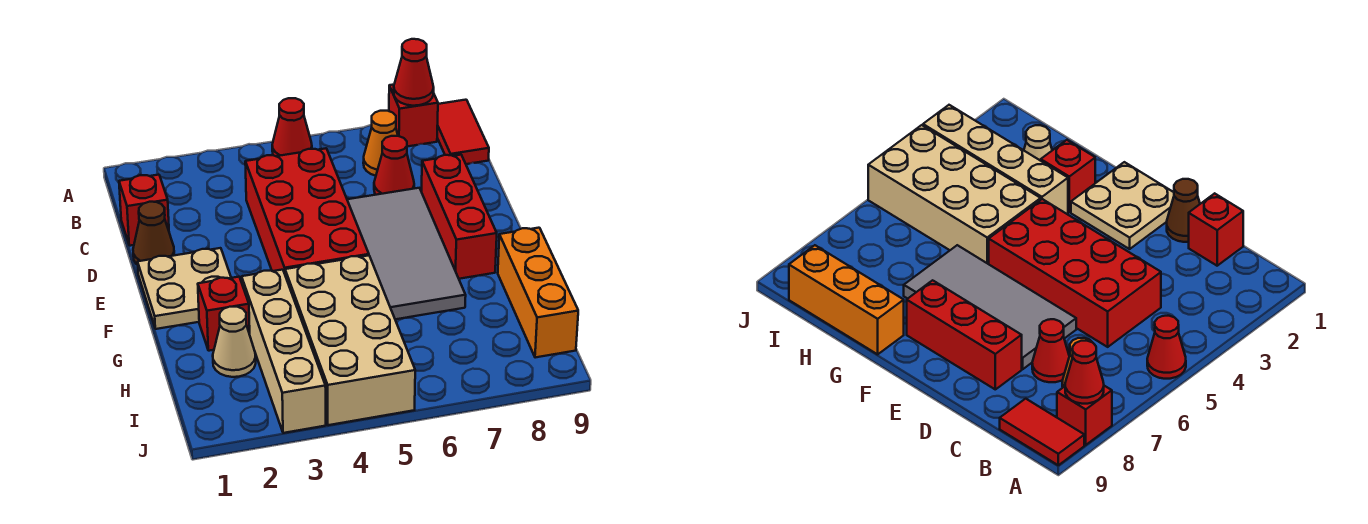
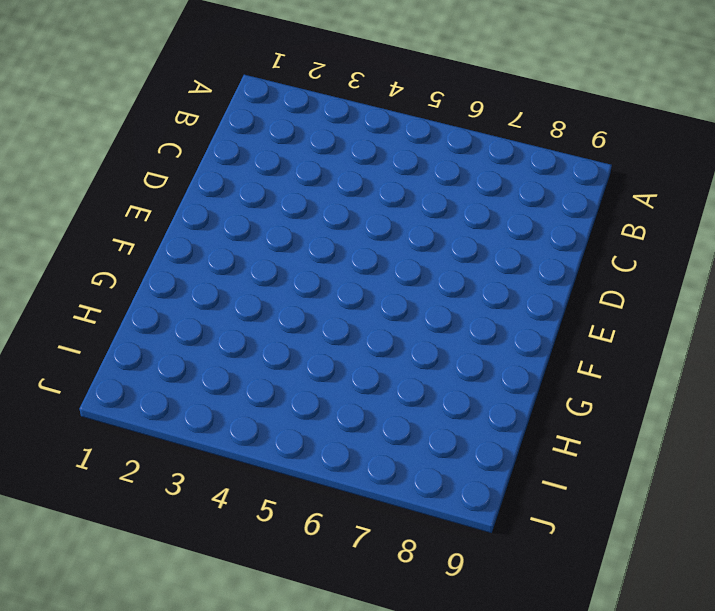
none -> red cone A5 level 1
none -> red brick A8 level 1
none -> red tile A9:B9 level 1

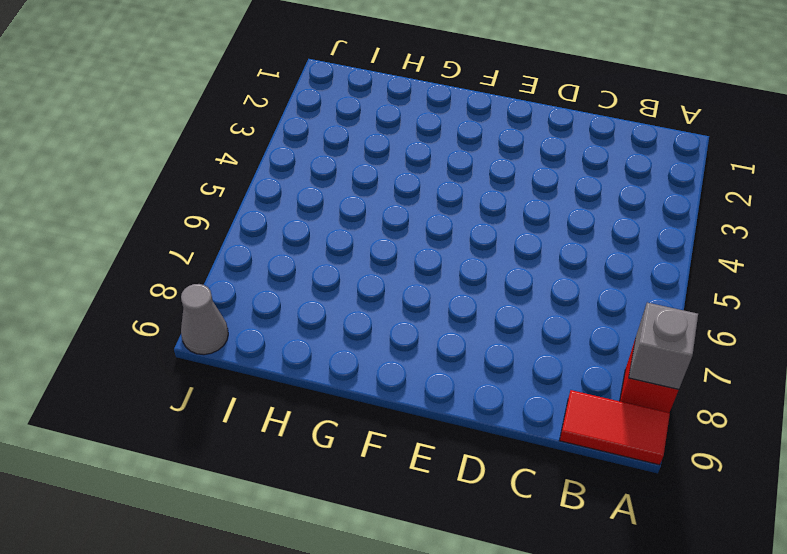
grey brick A8 level 2 -> red cone A8 level 2
grey cone J9 level 1 -> none
none -> red cone A5 level 1
none -> orange cone B7 level 1
none -> red brick C1 level 1

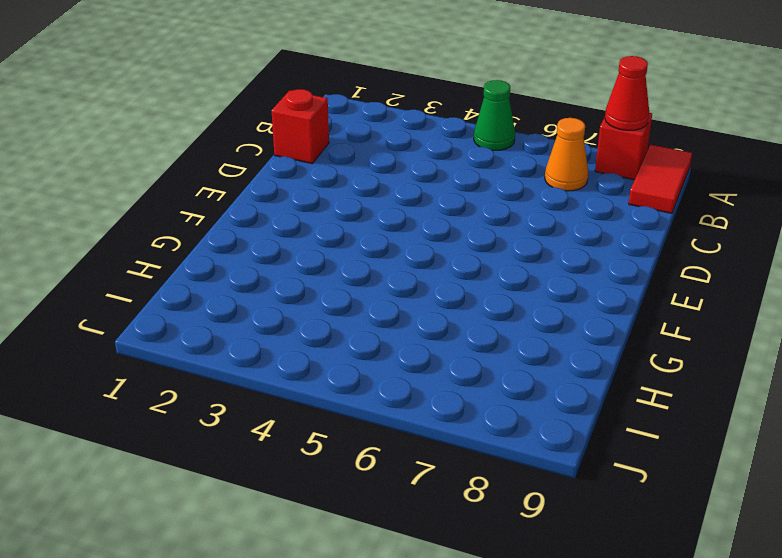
green cone A5 level 1 -> red cone A5 level 1
none -> red brick C4:F5 level 1
none -> red cone C7 level 1
none -> brown cone D1 level 1

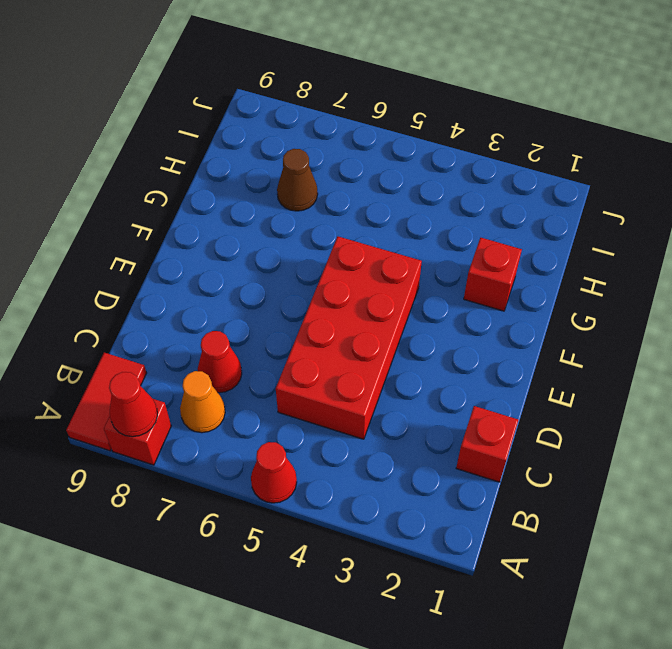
brown cone H7 level 1 -> brown cone D1 level 1
none -> grey tile D6:G7 level 1
none -> red brick D8:F8 level 1
none -> tan plate E1:F2 level 1

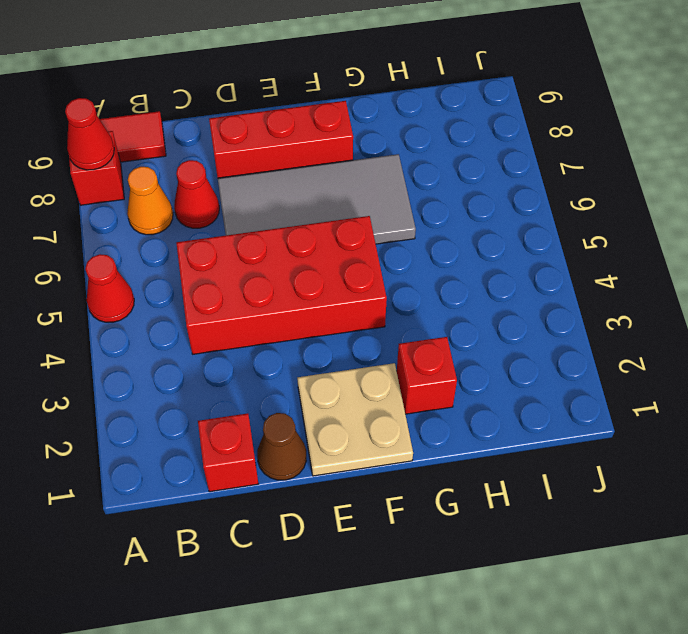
none -> tan brick G3:J3 level 1
none -> tan brick G4:J5 level 1
none -> orange brick G9:I9 level 1

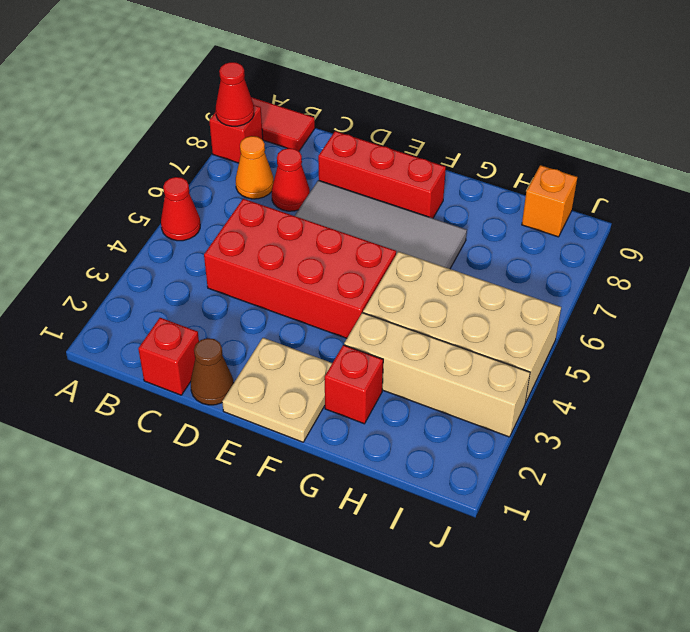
orange brick I9 level 1 -> orange brick G9:I9 level 1
none -> tan cone H2 level 1

